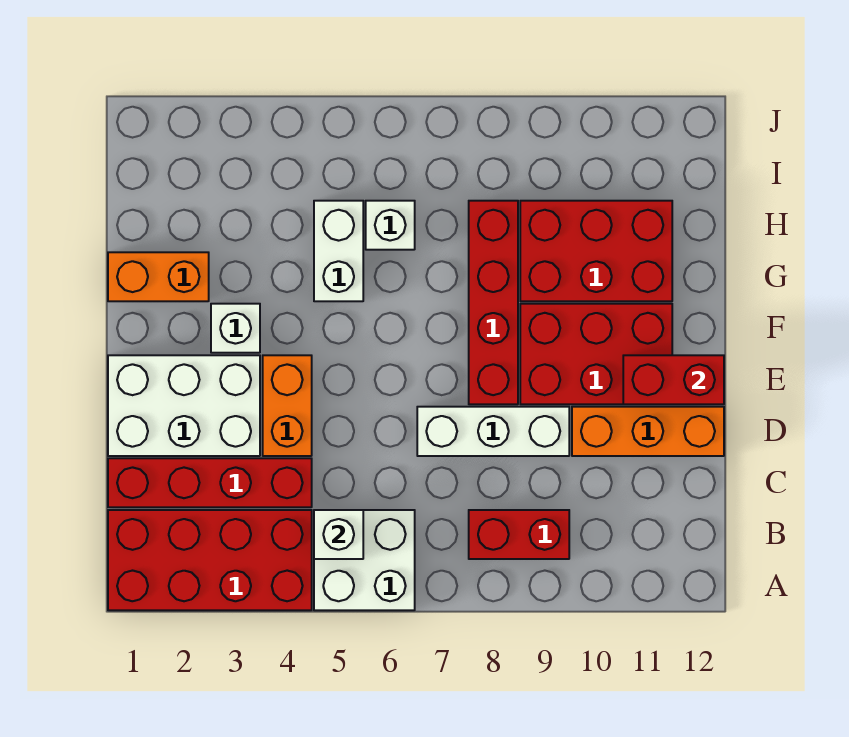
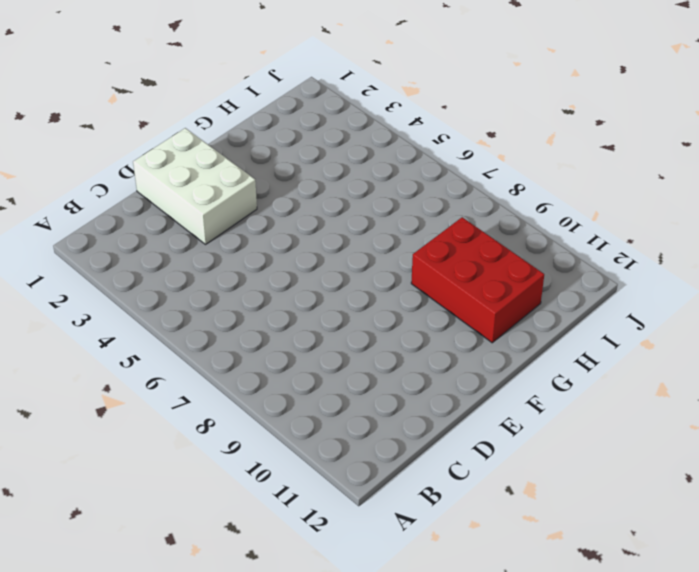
none -> red brick A1:B4 level 1
none -> white brick A5:B6 level 1
none -> red brick B8:B9 level 1

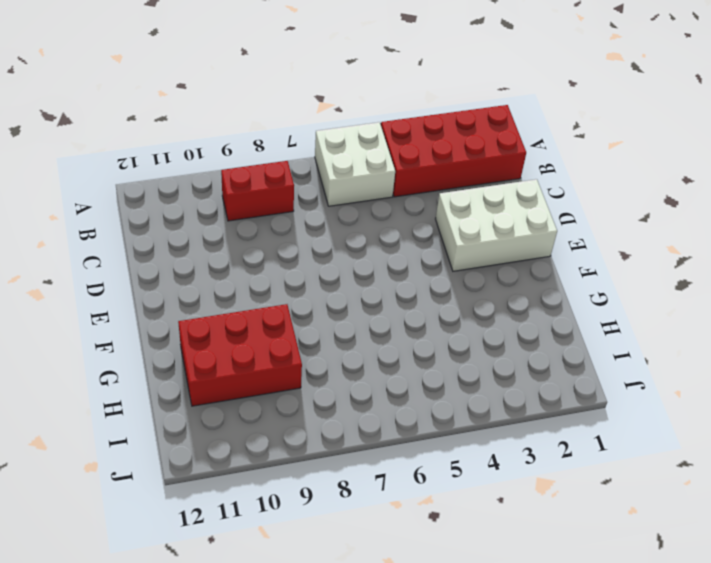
none -> red brick C1:C4 level 1
none -> orange brick D4:E4 level 1
none -> white brick D7:D9 level 1

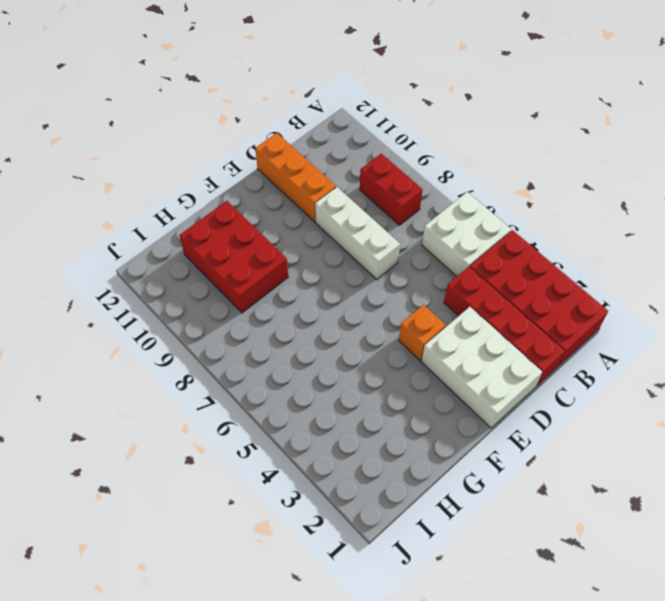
orange brick E4 level 1 -> orange brick D4:E4 level 1
none -> red brick E8:H8 level 1
none -> red brick E9:F11 level 1
none -> white brick F3 level 1

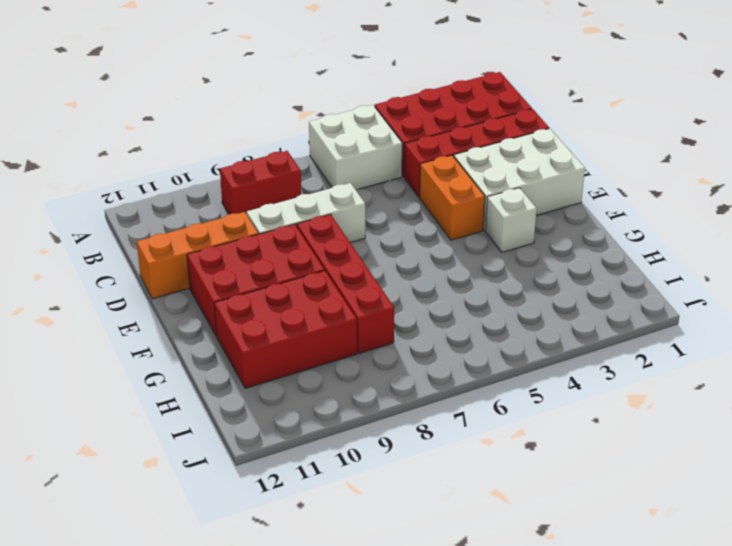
none -> orange brick G1:G2 level 1
none -> white brick G5:H5 level 1
none -> white brick H6 level 1

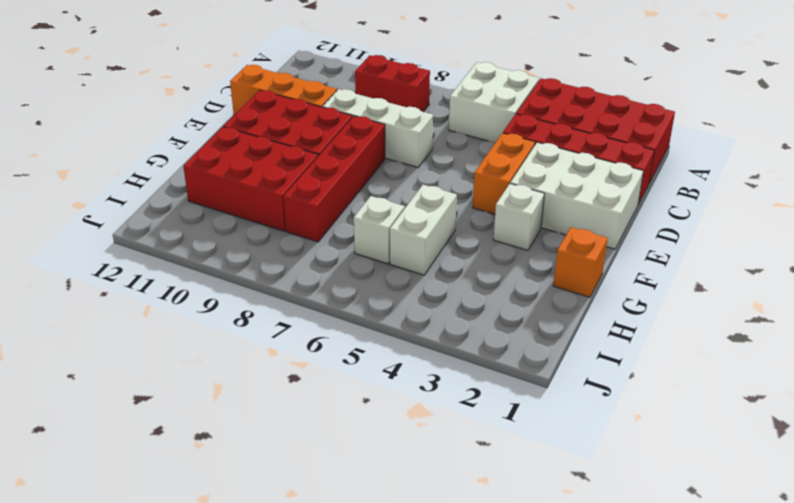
orange brick G1 level 1 -> orange brick G1:G2 level 1
none -> white brick B5 level 2
none -> red brick E11:E12 level 2

